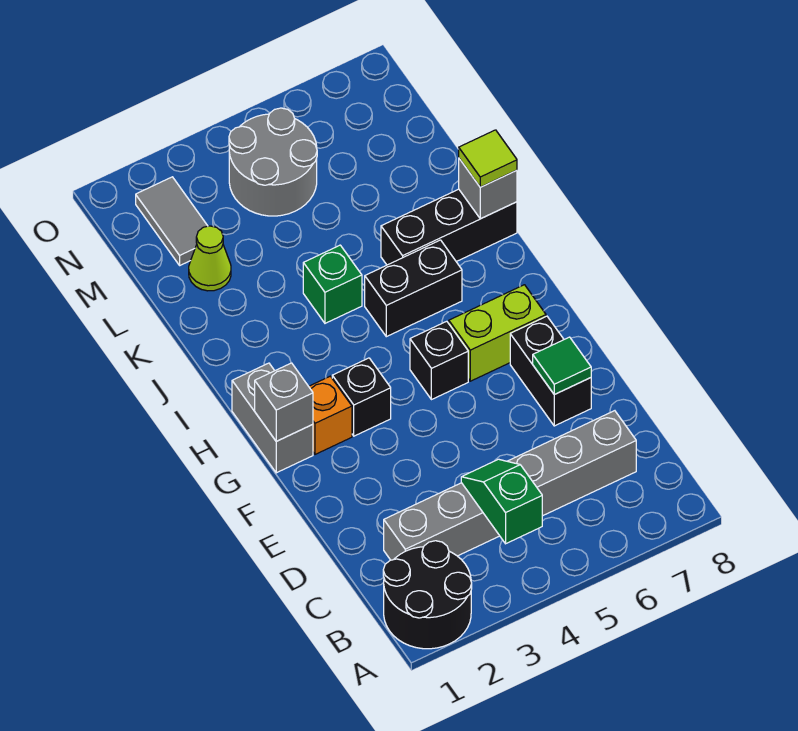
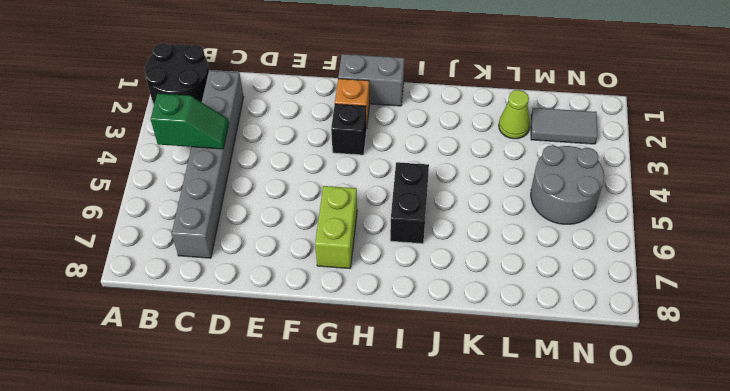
none -> black brick E7:F7 level 1
none -> black brick G5 level 1
none -> green brick J4 level 1

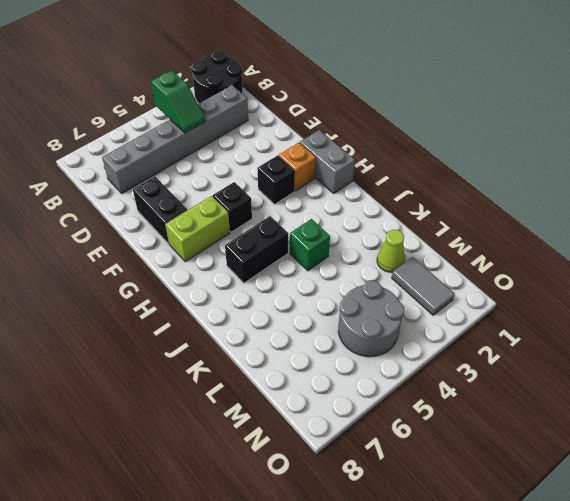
none -> black brick J6:J8 level 1
none -> green tile E7 level 2
none -> grey brick G1 level 2

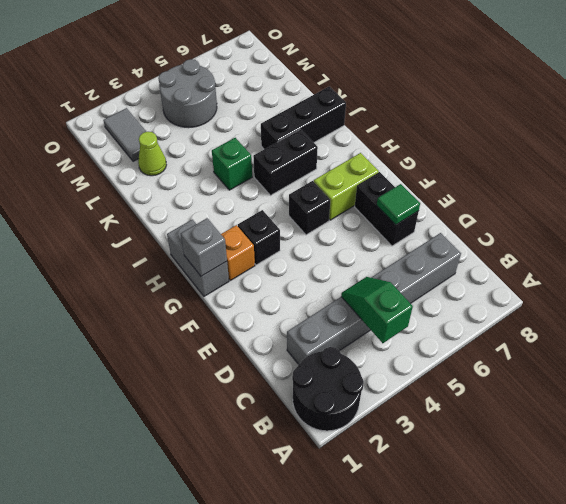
none -> grey brick J8 level 2
none -> lime tile J8 level 3

